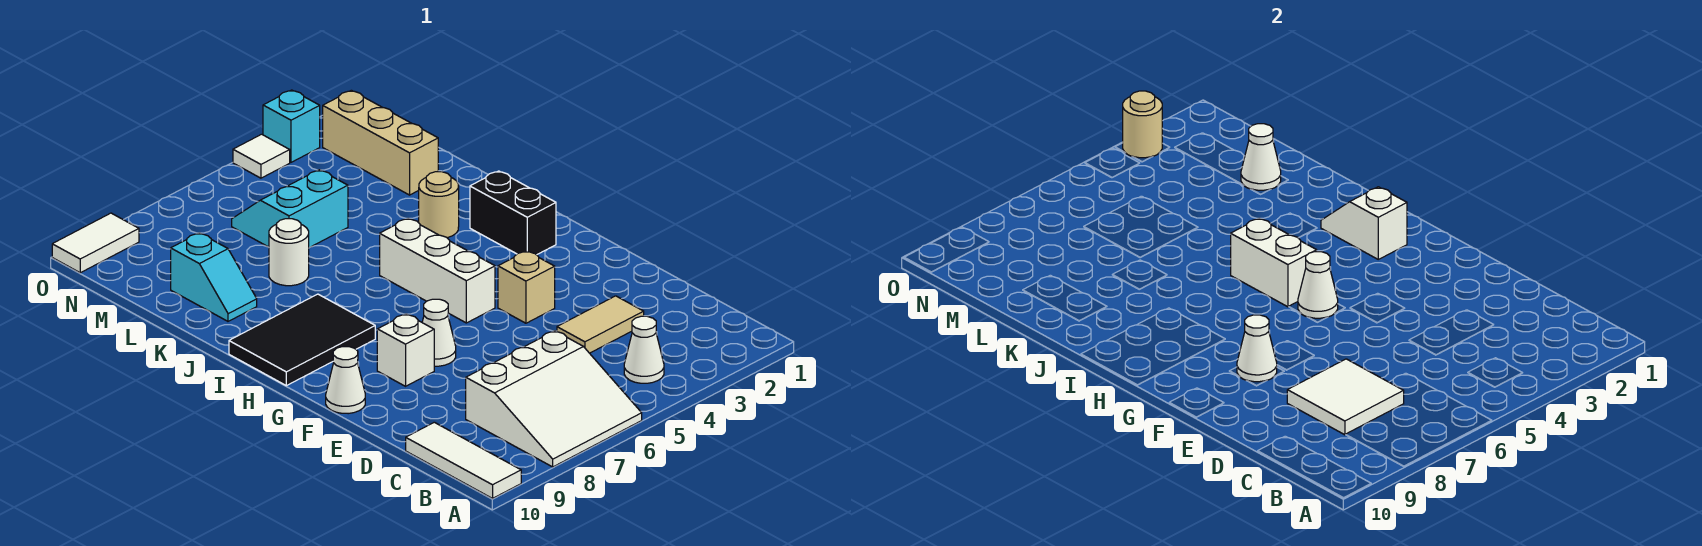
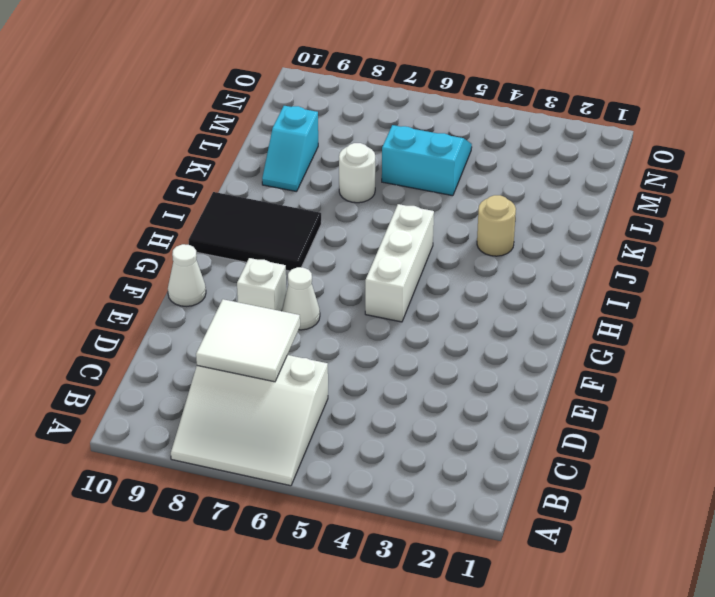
none -> white tile A10:C10 level 1
none -> white cone B4 level 1
none -> tan tile D3:D4 level 1

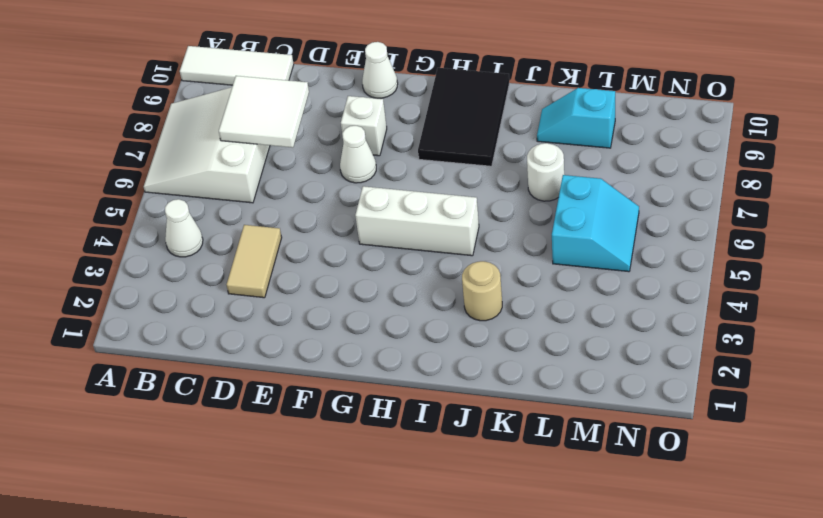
none -> tan brick F4 level 1
none -> black brick H2:I2 level 1
none -> tan brick L2:N2 level 1

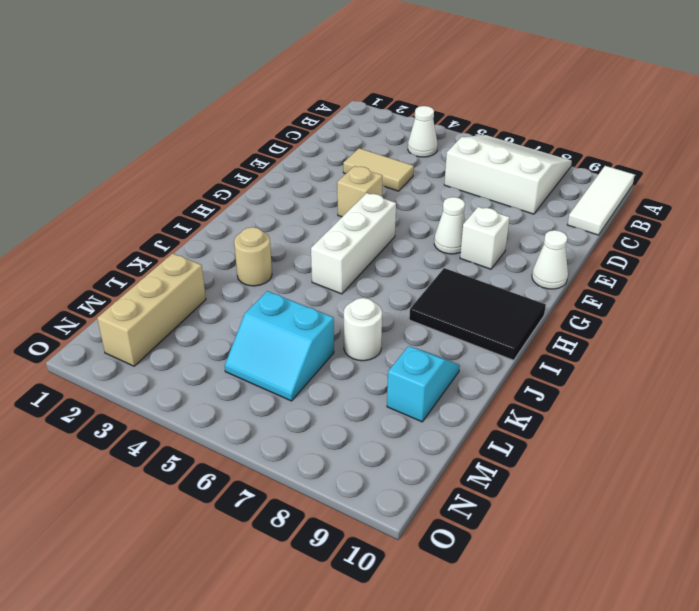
none -> black brick H2:I2 level 1
none -> cyan brick O3 level 1
none -> white tile O4 level 1

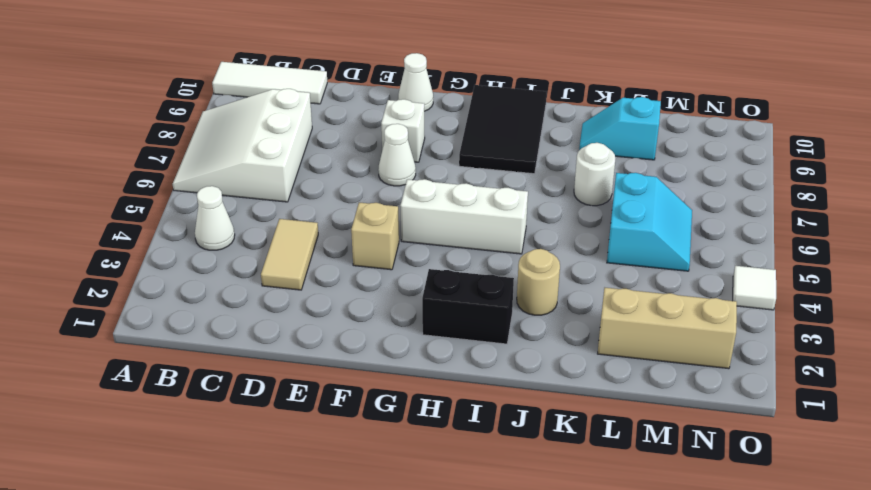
none -> cyan brick O3 level 1
none -> white tile O9:O10 level 1
none -> white tile C7:D8 level 2

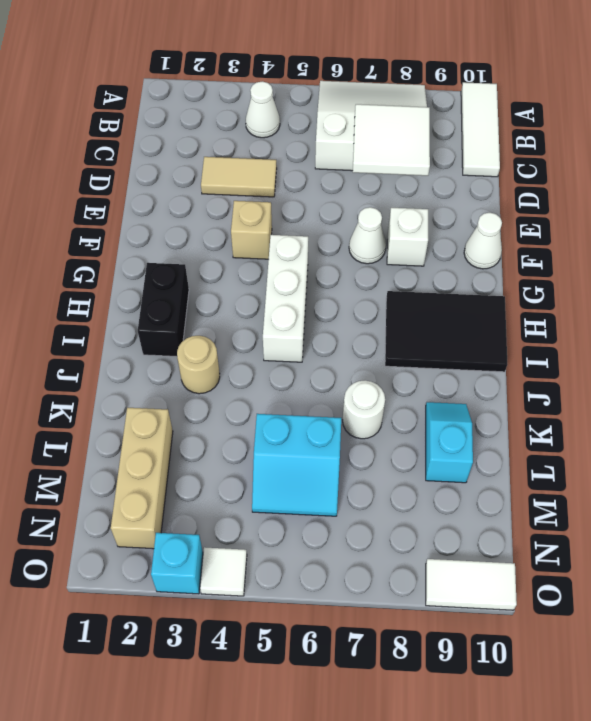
none -> white cone F8 level 2
none -> white cone G5 level 2
none -> white slope H2:I2 level 2 top H

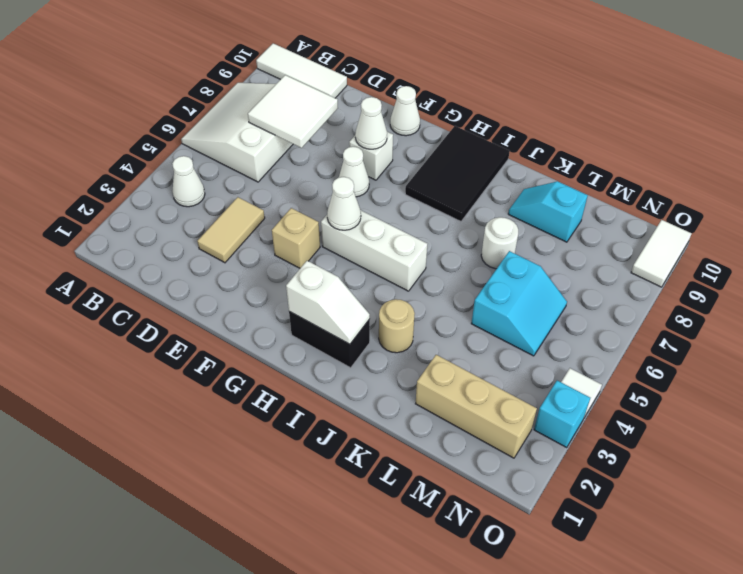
none -> white brick H5:I5 level 2
none -> white cone L2 level 2
none -> tan round brick O3 level 2

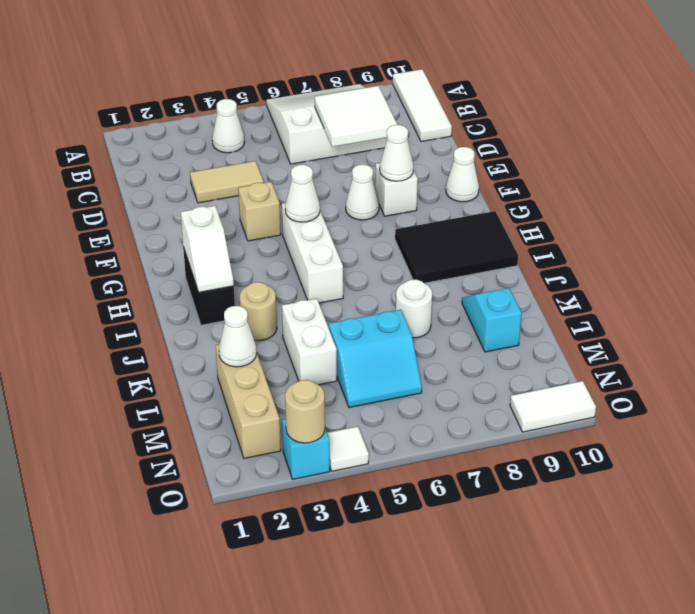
white brick K4:L4 level 1 -> white brick H5:I5 level 2

